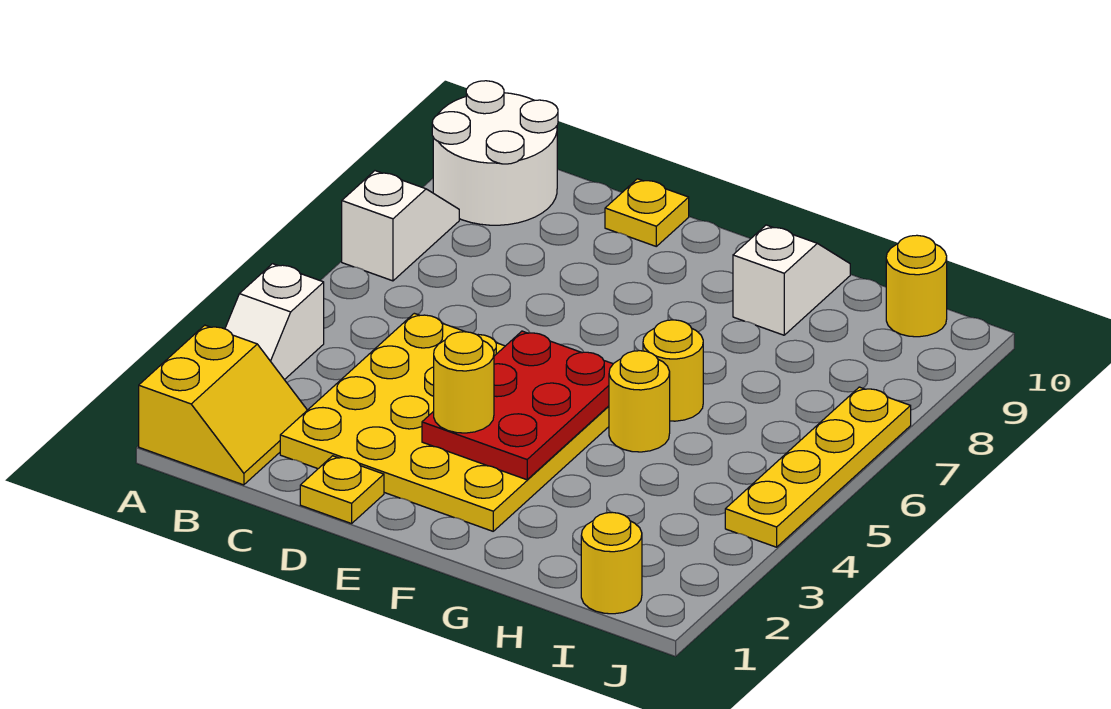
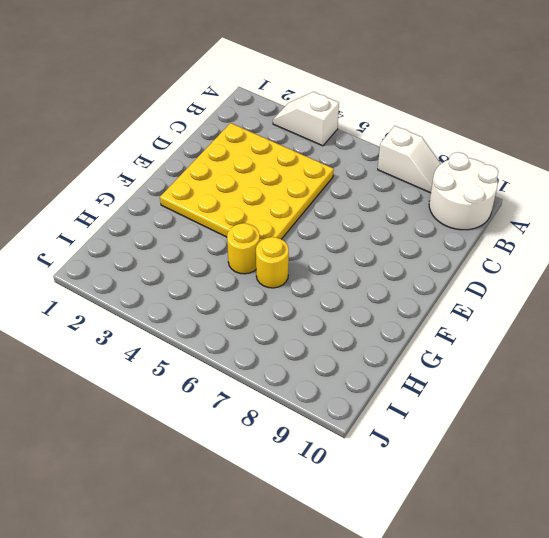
none -> yellow slope A1:B2 level 1 top A
none -> yellow plate D1 level 1
none -> yellow plate D10 level 1

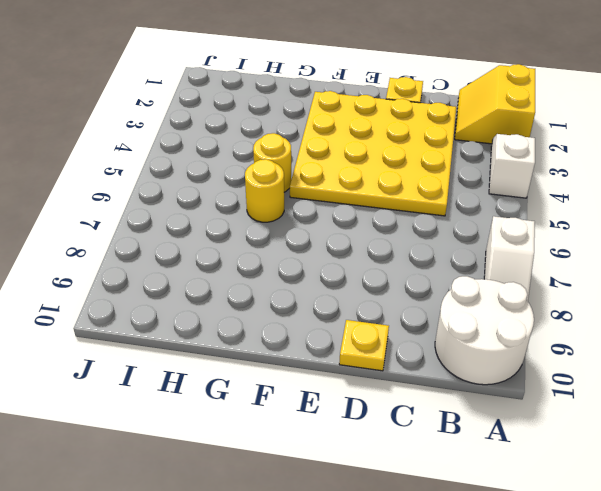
none -> white slope G9:G10 level 1 top 9
none -> yellow round brick I1 level 1
none -> yellow round brick I10 level 1

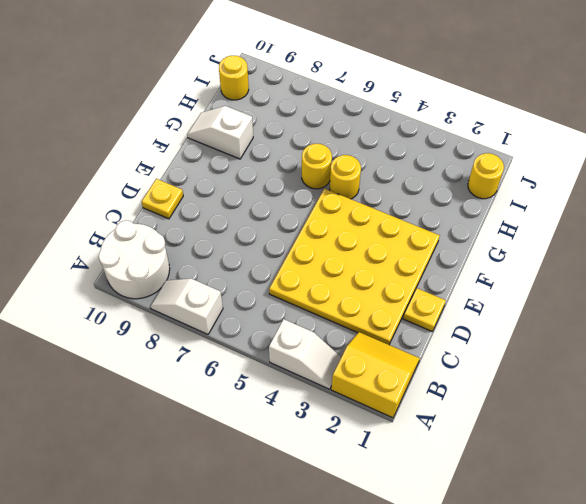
none -> yellow plate J4:J7 level 1
none -> red plate E3:F5 level 2
none -> yellow round brick E3 level 3

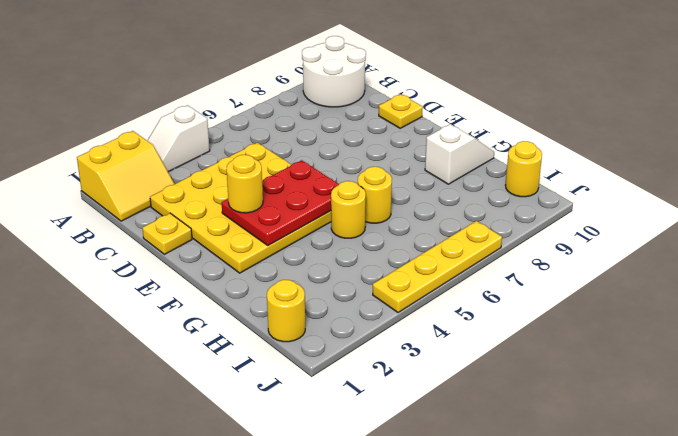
none -> white slope A7:A8 level 1 top 7

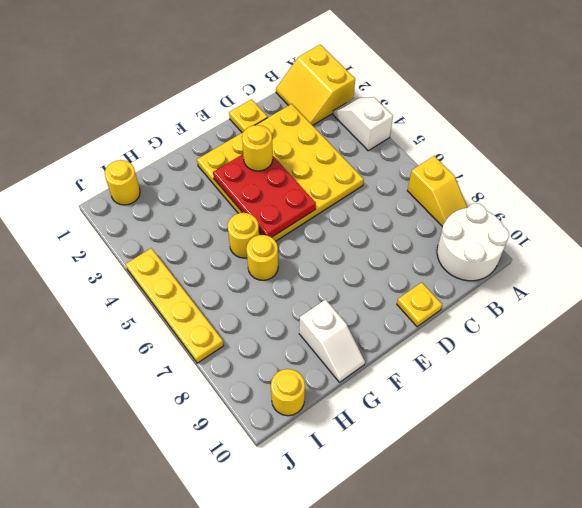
yellow slope A7:A8 level 1 top 7 -> white slope A7:A8 level 1 top 7

